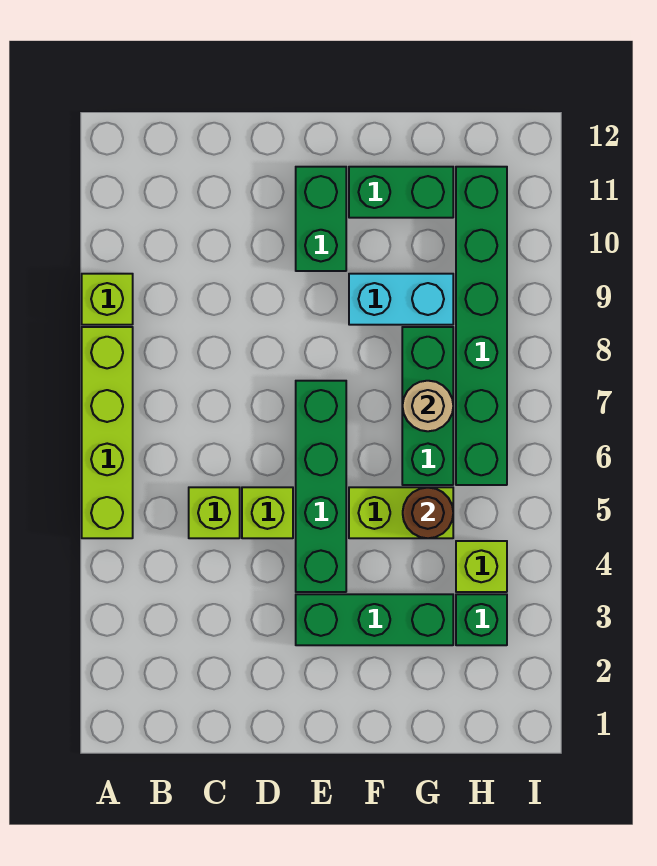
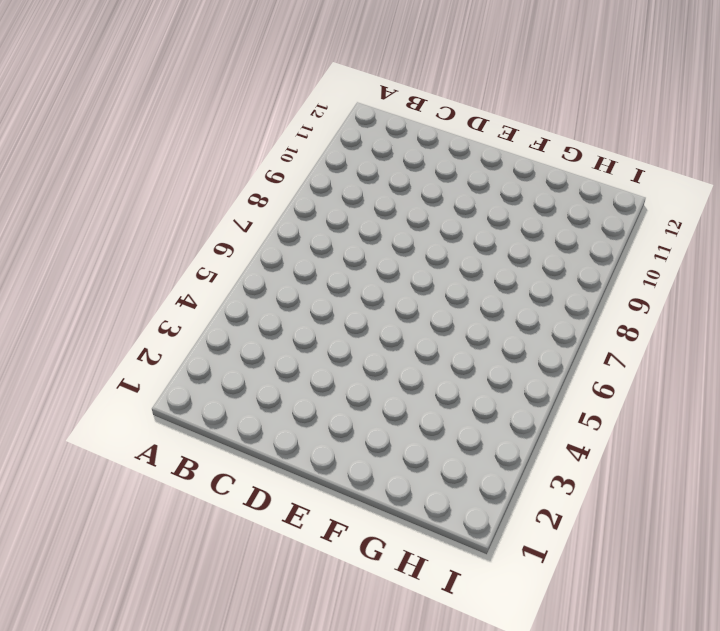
none -> lime brick A5:A8 level 1
none -> lime brick A9 level 1
none -> lime brick C5 level 1

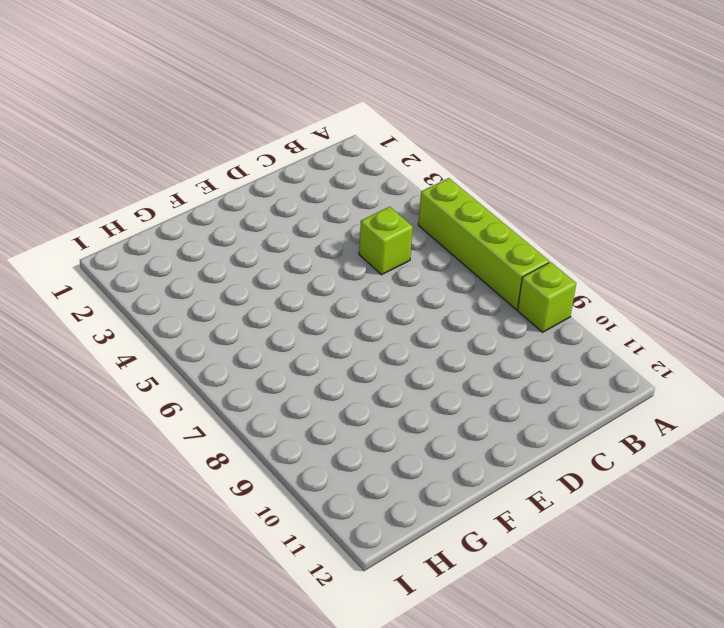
none -> lime brick D5 level 1
none -> green brick E3:G3 level 1
none -> green brick E4:E7 level 1

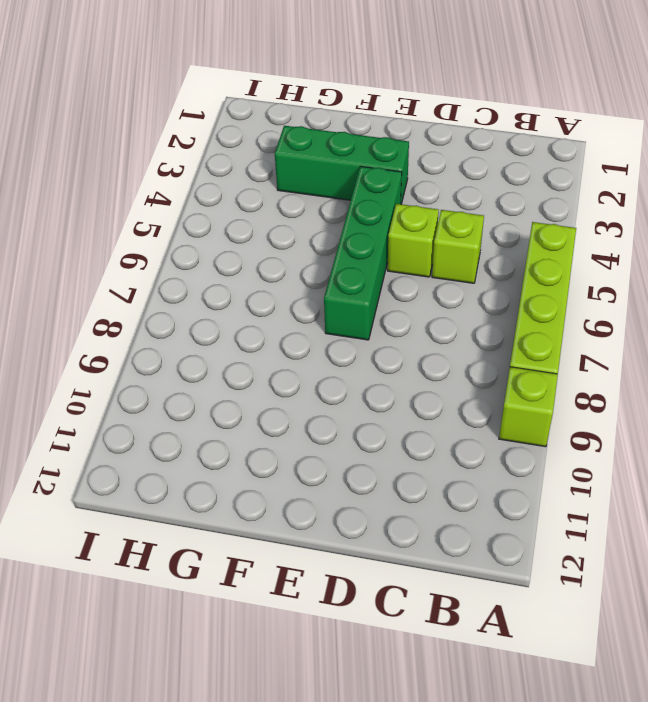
none -> green brick E10:E11 level 1
none -> lime brick F5:G5 level 1
none -> cyan brick F9:G9 level 1

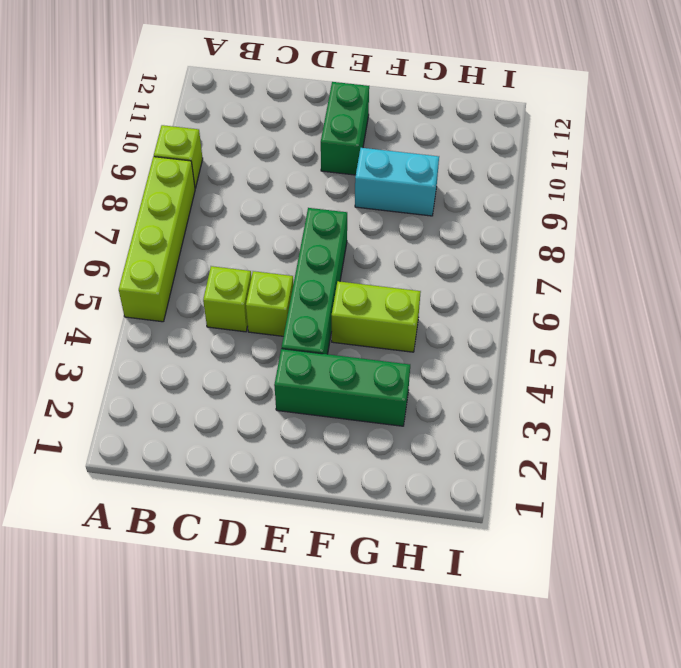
none -> green brick F11:G11 level 1
none -> green brick G6:G8 level 1
none -> green brick H3 level 1

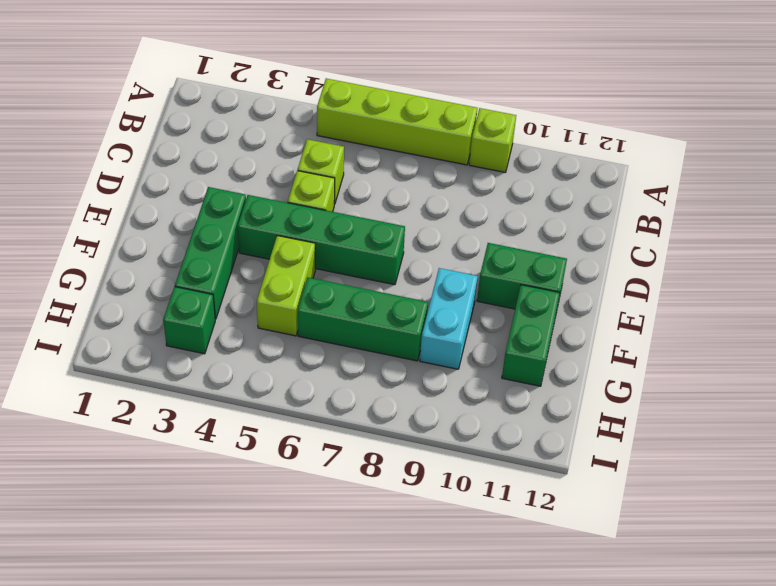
none -> lime brick H4 level 1
none -> green brick H6:H11 level 1
none -> brown round brick G5 level 2

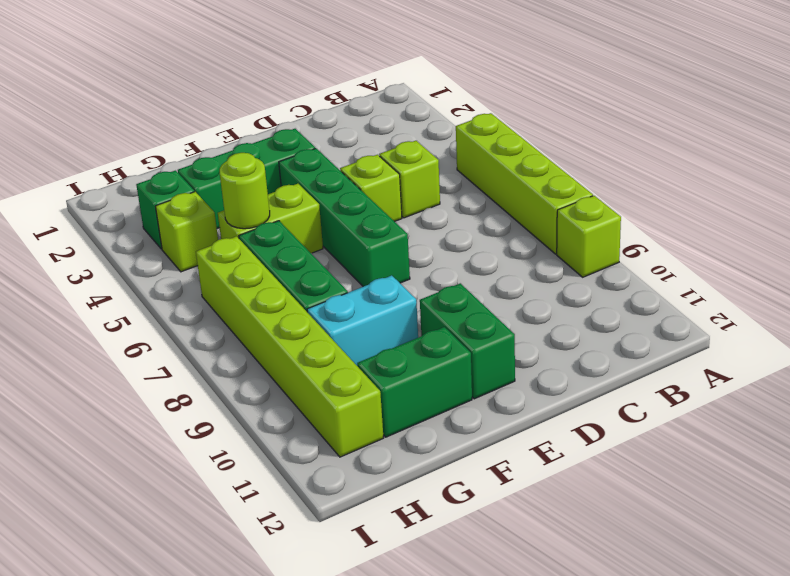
lime round brick G5 level 2 -> brown round brick G5 level 2
lime brick H6:H11 level 1 -> green brick H6:H11 level 1
none -> tan round brick G7 level 2

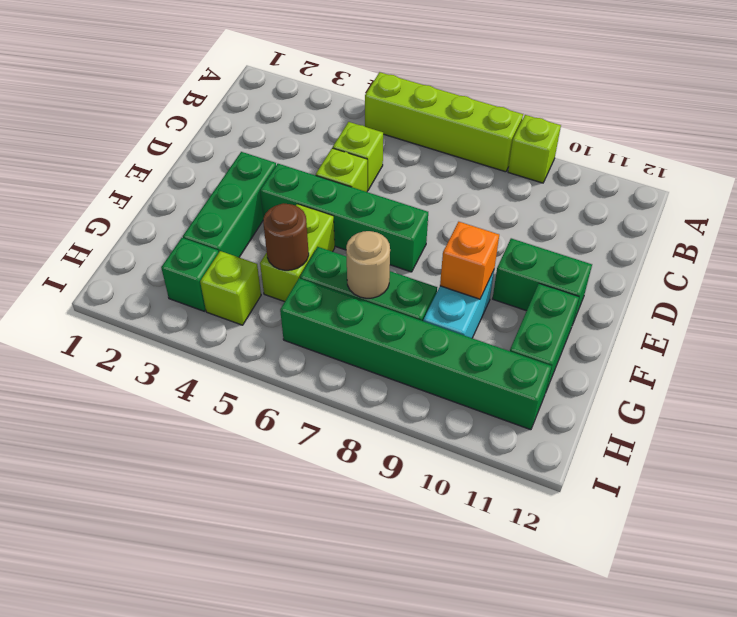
orange brick F9 level 2 -> none

